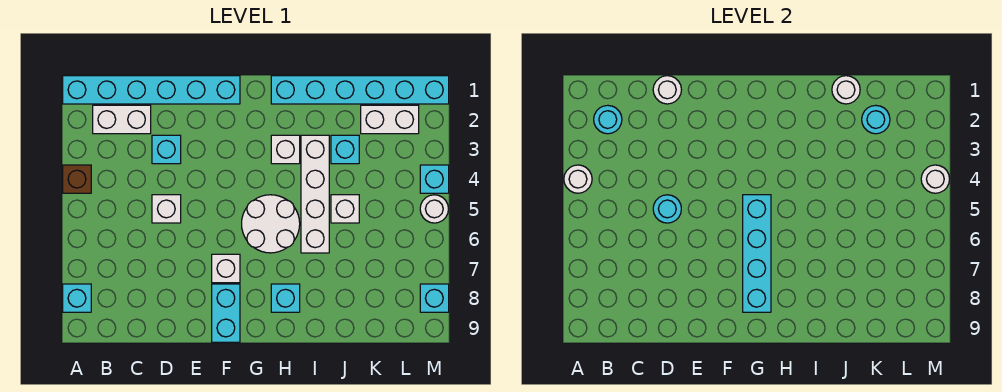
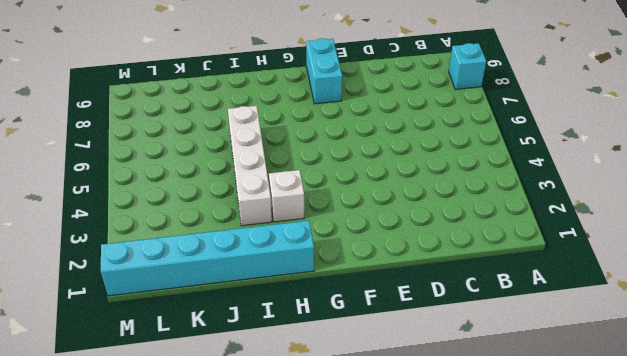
none -> cyan brick A1:F1 level 1
none -> brown brick A4 level 1
none -> white brick B2:C2 level 1

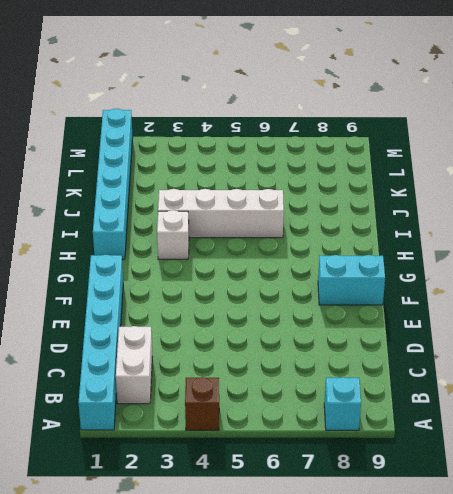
none -> cyan brick D3 level 1
none -> white brick D5 level 1
none -> white brick F7 level 1

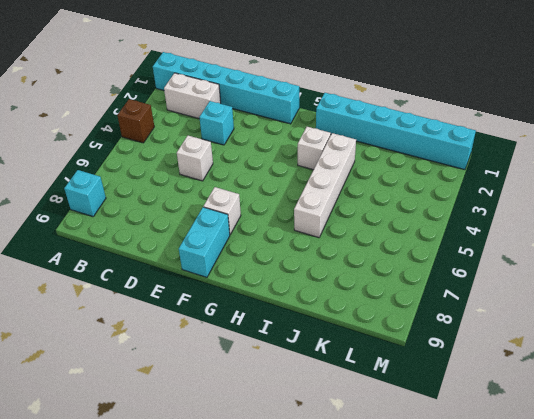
none -> white round brick G5:H6 level 1
none -> cyan brick H8 level 1
none -> cyan brick J3 level 1

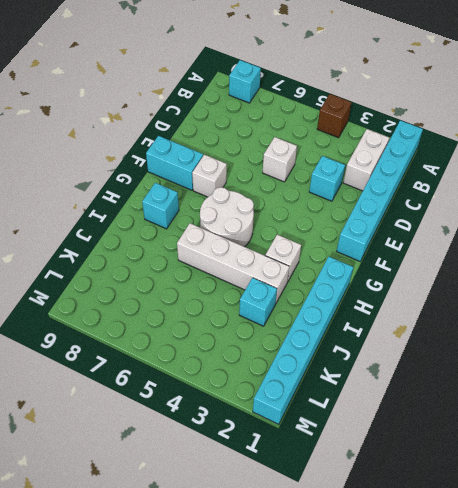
none -> white brick J5 level 1
none -> white brick K2:L2 level 1
none -> cyan brick M4 level 1

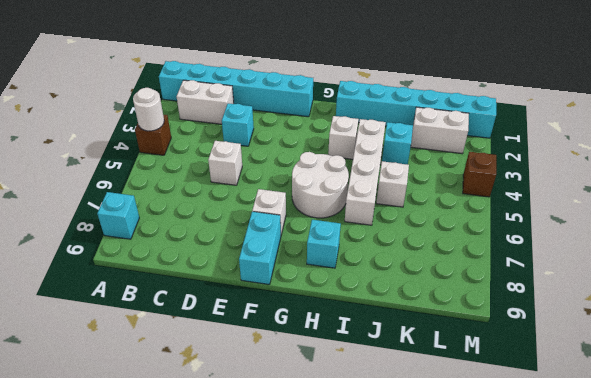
brown brick M4 level 1 -> cyan brick M4 level 1
none -> white round brick M5 level 1
none -> cyan brick M8 level 1
none -> cyan round brick B2 level 2

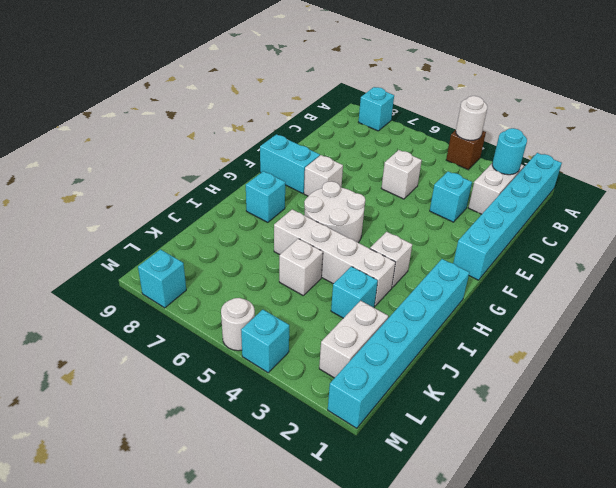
none -> white round brick D1 level 2
none -> cyan round brick D5 level 2
none -> cyan brick G5:G8 level 2

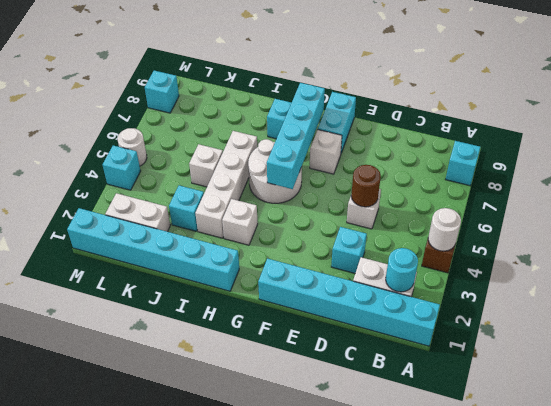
brown round brick D5 level 2 -> cyan round brick D5 level 2
none -> white round brick D1 level 2
none -> white round brick J1 level 2
none -> cyan round brick K2 level 2

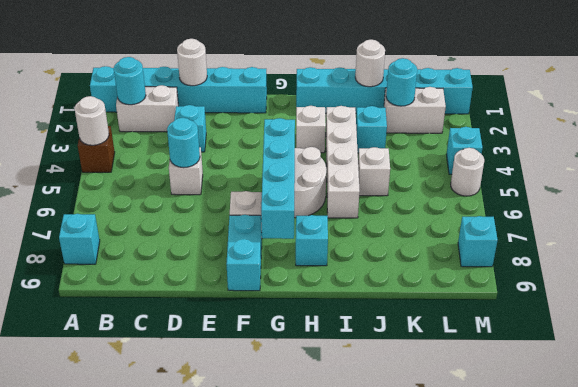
none -> white round brick M4 level 2

